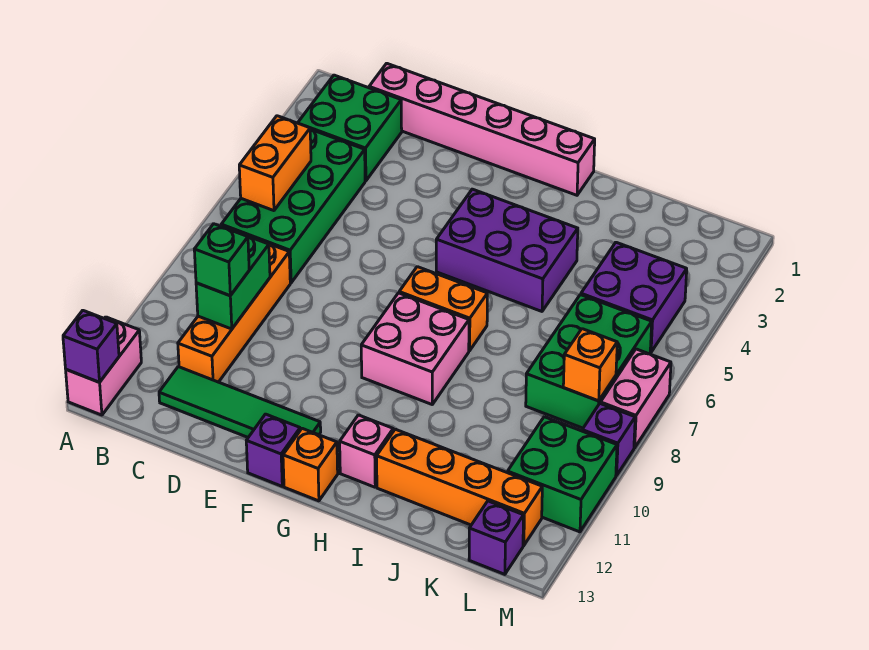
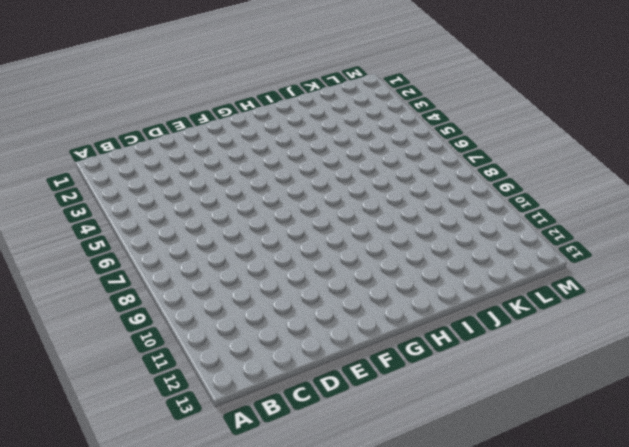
none -> pink brick A12:A13 level 1
none -> green brick B2:C3 level 1
none -> green brick B4:C7 level 1

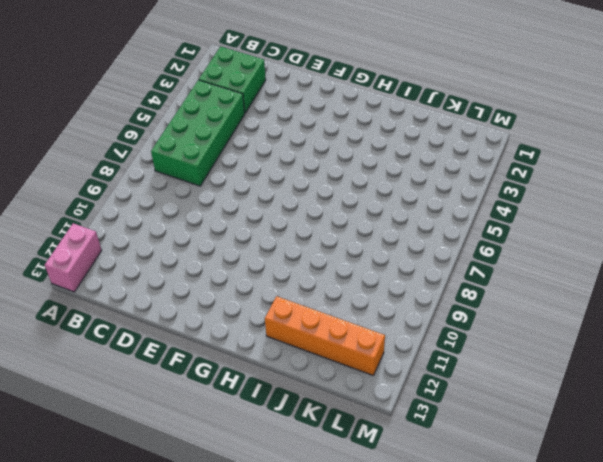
none -> pink brick C1:H1 level 1
none -> orange brick C8:C11 level 1
none -> green tile C12:F12 level 1

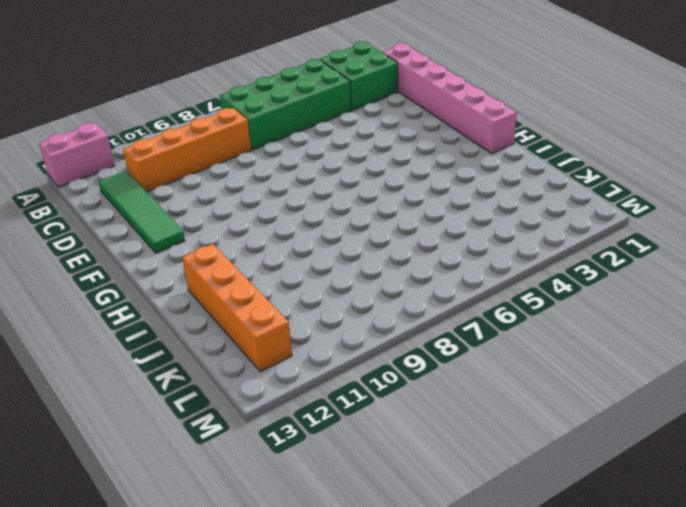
none -> purple brick F13 level 1
none -> purple brick G4:I5 level 1
none -> orange brick G7:H7 level 1

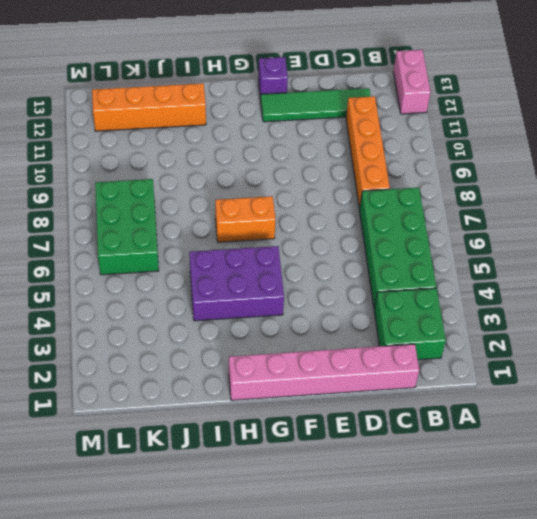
none -> pink brick G8:H9 level 1
none -> orange brick G13 level 1
none -> pink brick H12 level 1

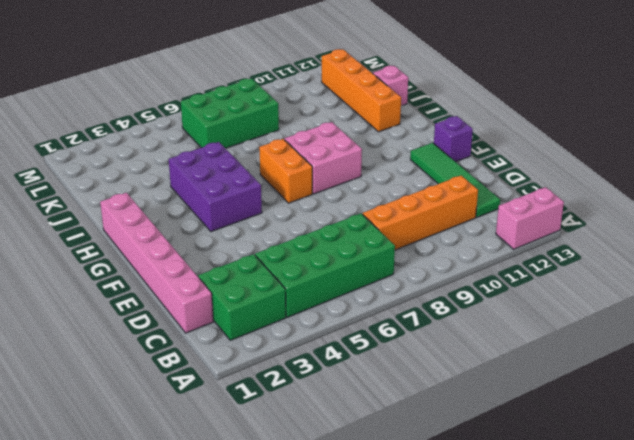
pink brick J13 level 1 -> pink brick H12 level 1
none -> orange brick G13 level 1
none -> purple brick K4:L5 level 1
none -> green brick L10:M11 level 1

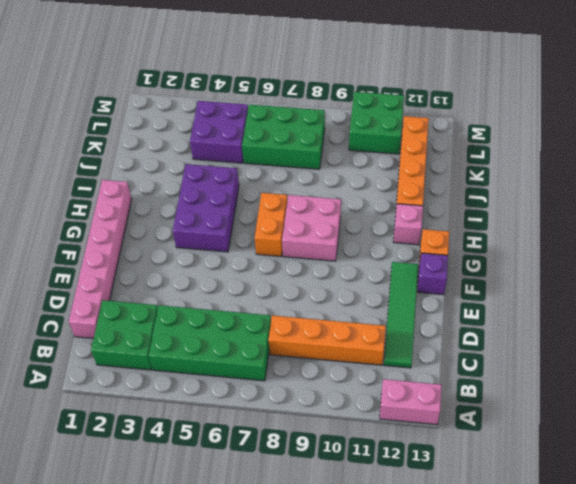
none -> purple brick L13 level 1
none -> pink brick M7:M8 level 1
none -> purple brick M9 level 1

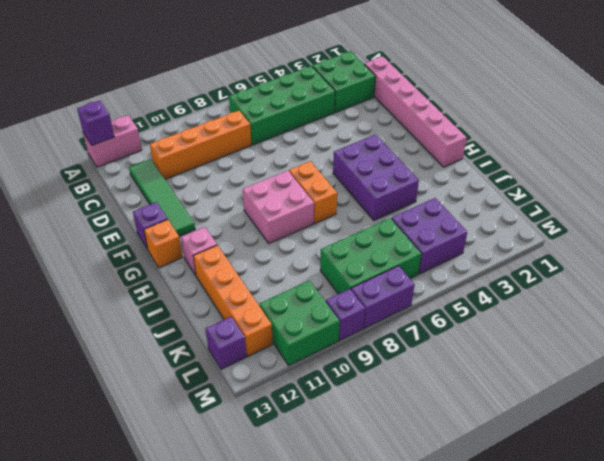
purple brick M7:M8 level 1 -> pink brick M7:M8 level 1
none -> orange brick B5:B6 level 2
none -> green brick C9:C10 level 2
none -> orange brick L8 level 2

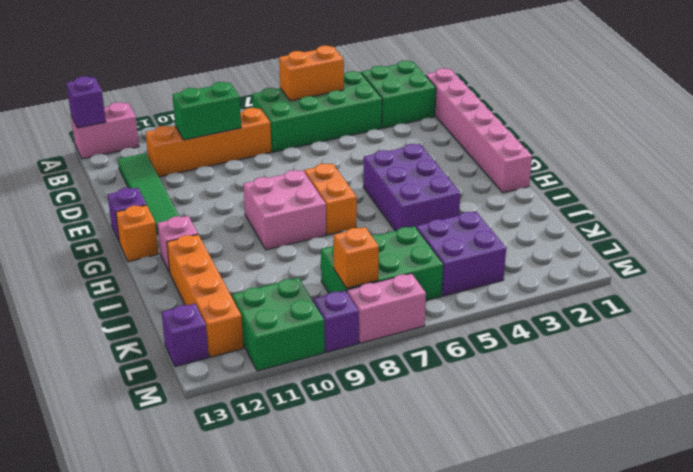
none -> green brick C10 level 3

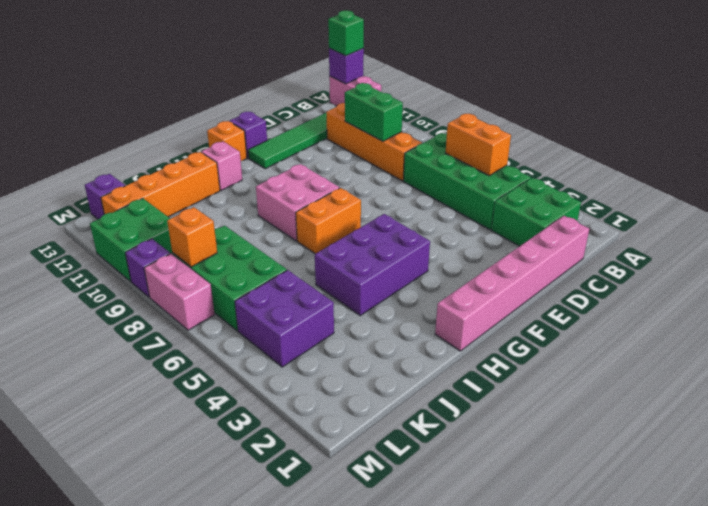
green brick A13 level 3 -> green brick C10 level 3

